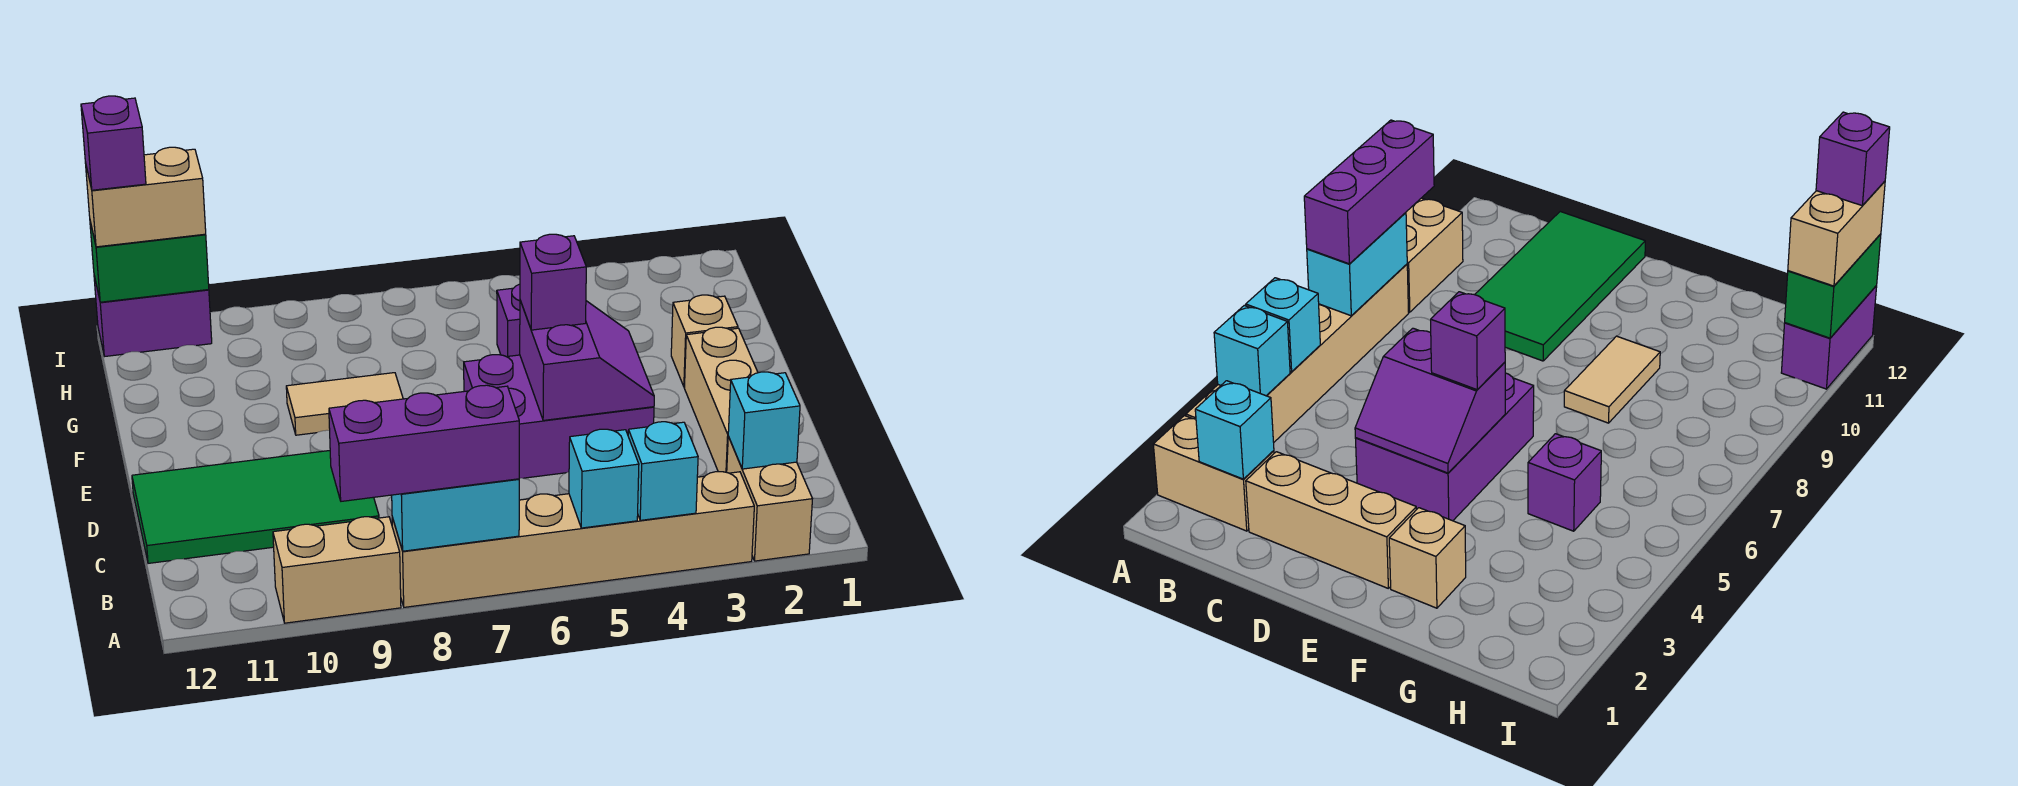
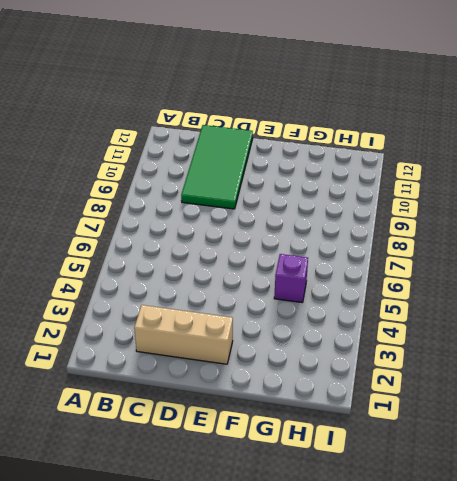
none -> tan brick A2:B2 level 1
none -> tan brick A3:A8 level 1
none -> tan brick A9:A10 level 1

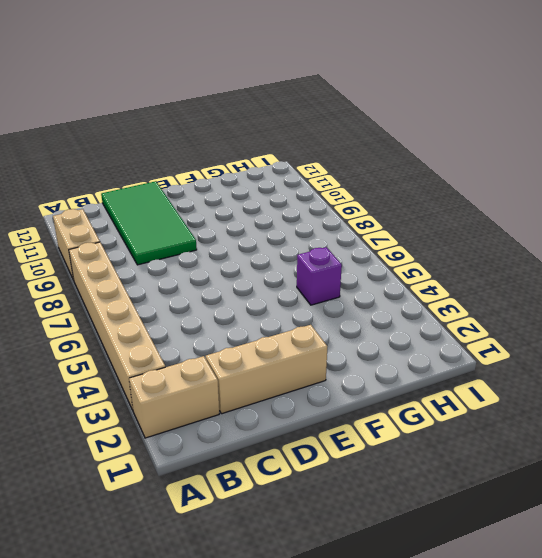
none -> purple brick D4:E6 level 1
none -> tan brick F2 level 1
none -> tan tile F8:F9 level 1

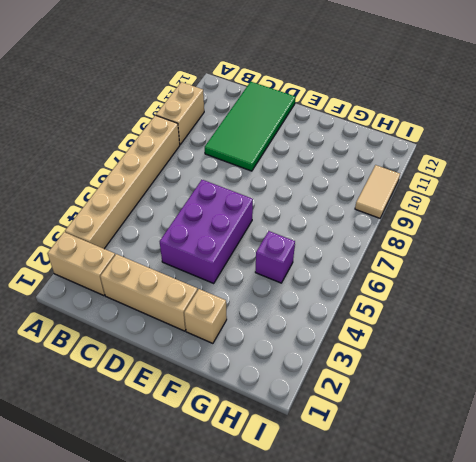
tan tile I9:I10 level 1 -> tan tile F8:F9 level 1
none -> purple brick I11:I12 level 1
none -> cyan brick A4 level 2
none -> cyan brick A5 level 2

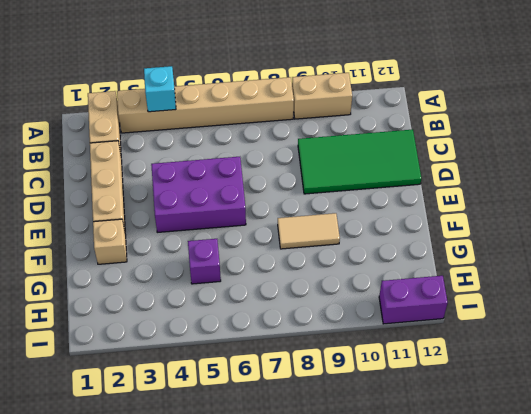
none -> cyan brick A5 level 2
none -> cyan brick A7:A8 level 2
none -> cyan brick B2 level 2

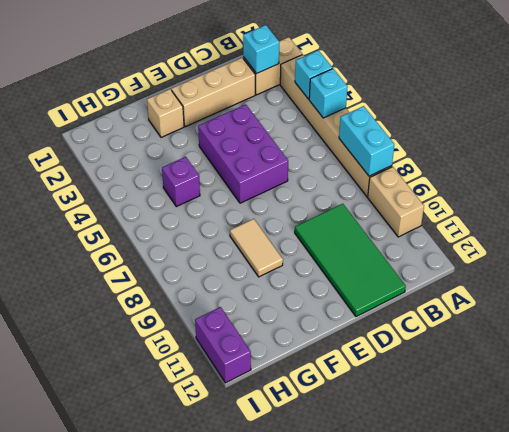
none -> purple slope D4:E5 level 2 top 5
none -> green brick I11:I12 level 2
none -> purple brick A7:A9 level 3

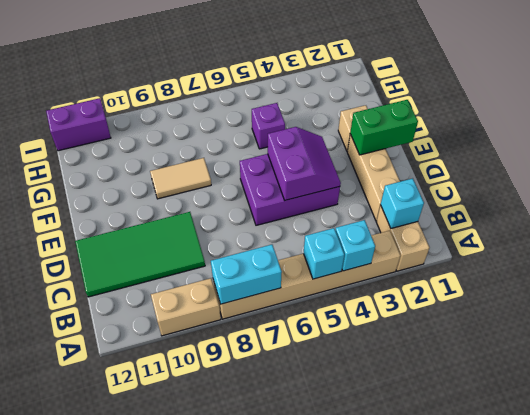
green brick E1:E2 level 2 -> green brick I11:I12 level 2
none -> purple brick A7:A9 level 3
none -> purple brick E5 level 3
none -> tan brick I11:I12 level 3

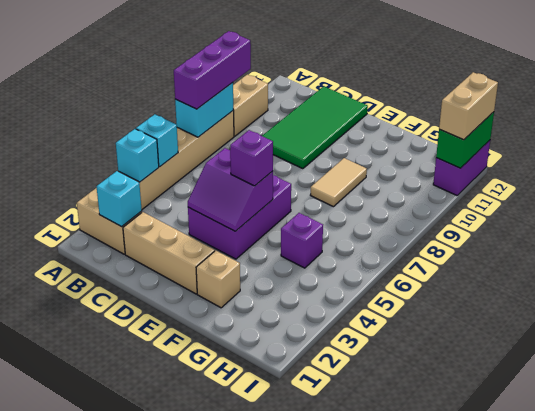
none -> purple brick I12 level 4

